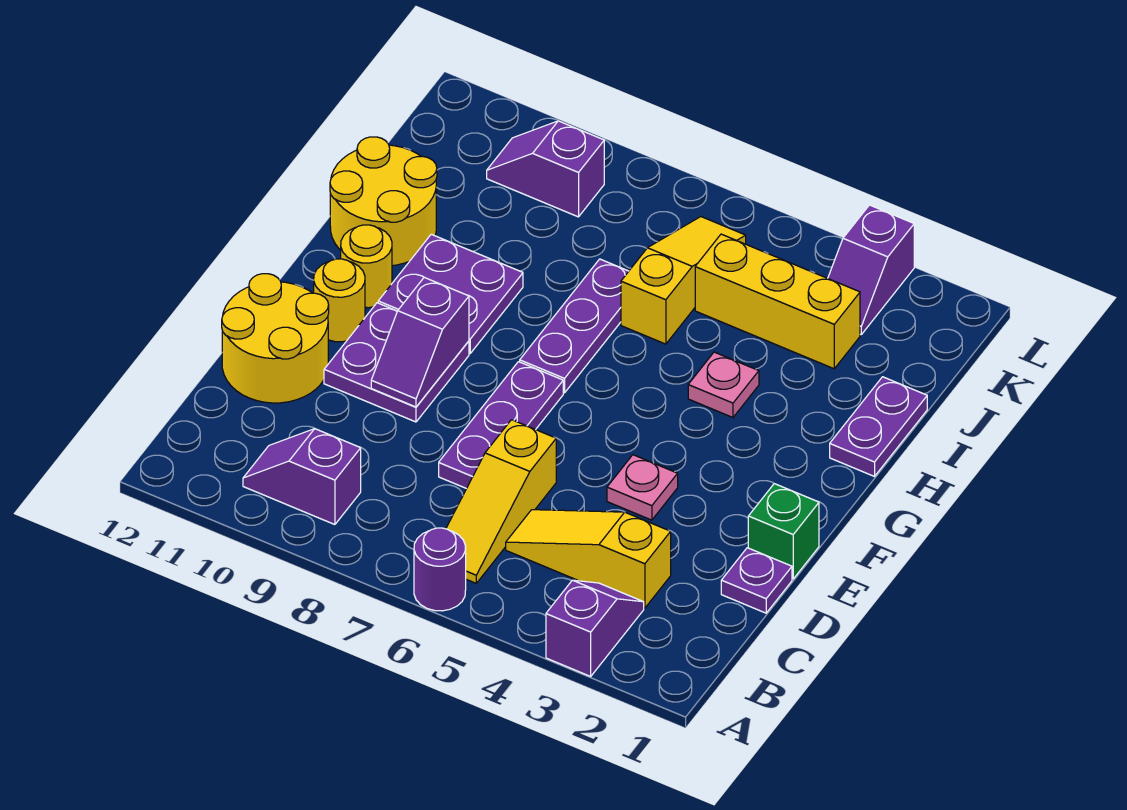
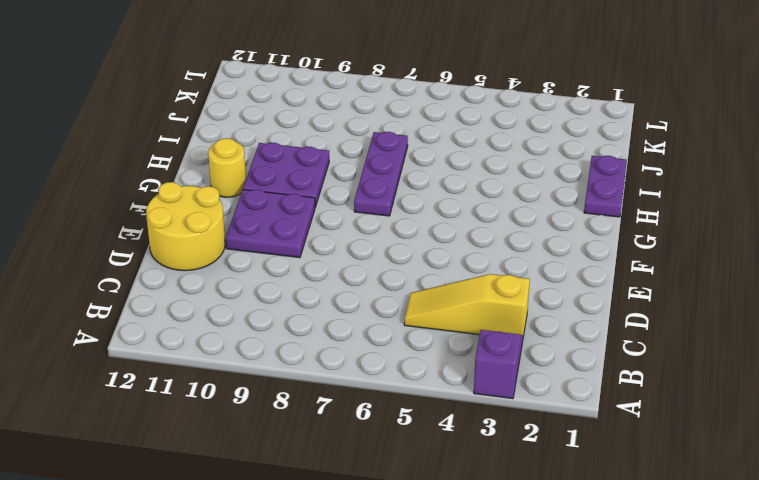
none -> purple round brick A6 level 1
none -> yellow slope B6:D6 level 1 top D
none -> purple slope B9:B10 level 1 top 9

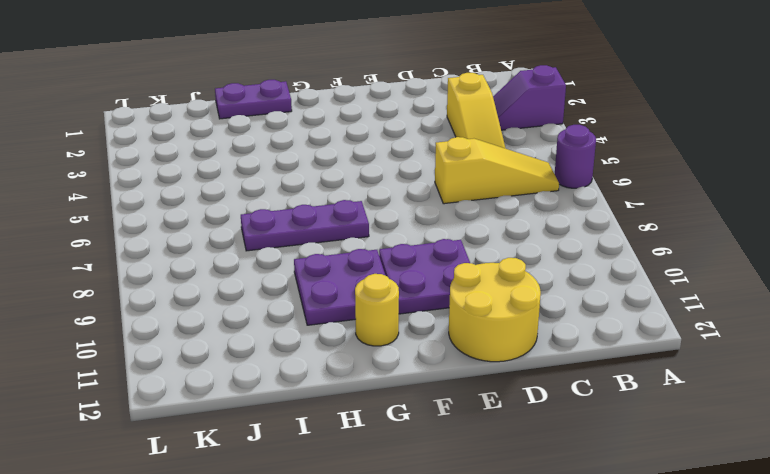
none -> purple slope B9:B10 level 1 top 9
none -> purple plate D1 level 1
none -> purple plate D7:F7 level 1

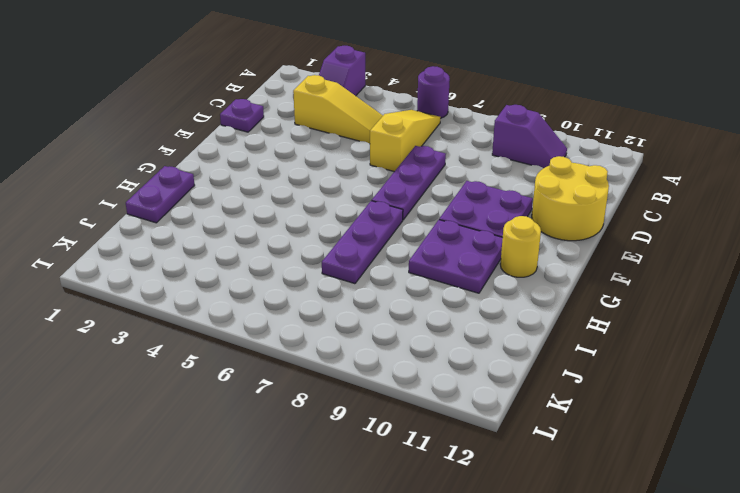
none -> green brick E1 level 1
none -> pink plate E4 level 1
none -> yellow round brick F11 level 1

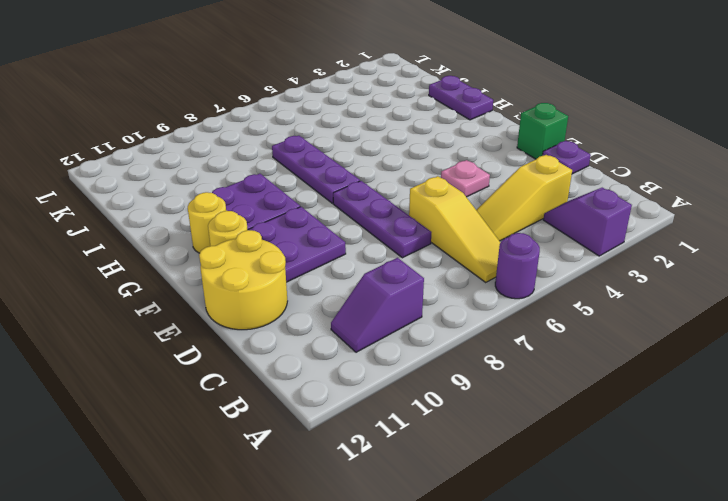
none -> pink plate H4 level 1
none -> yellow round brick H11:I12 level 1
none -> yellow slope I6:K6 level 1 top I

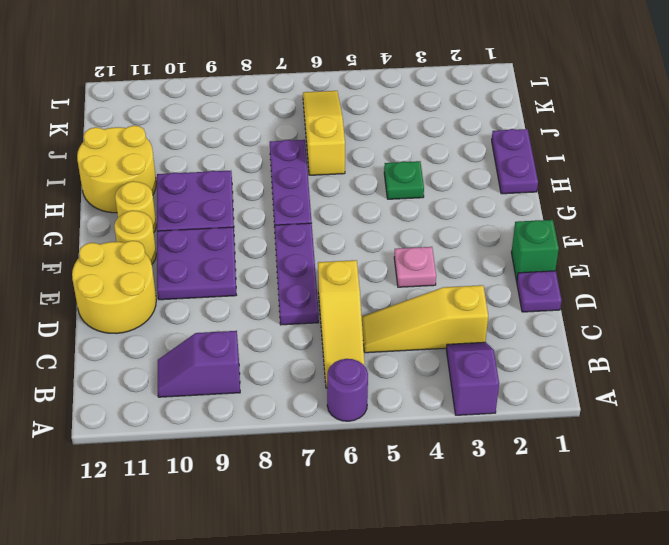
green plate H4 level 1 -> pink plate H4 level 1
none -> yellow brick J3:J5 level 1
none -> purple slope K3:L3 level 1 top L
none -> purple slope K9:K10 level 1 top 9

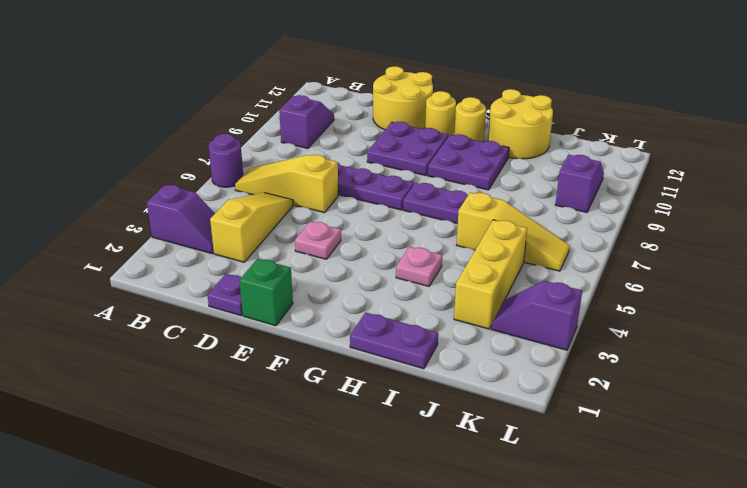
none -> purple slope E9:F9 level 2 top F

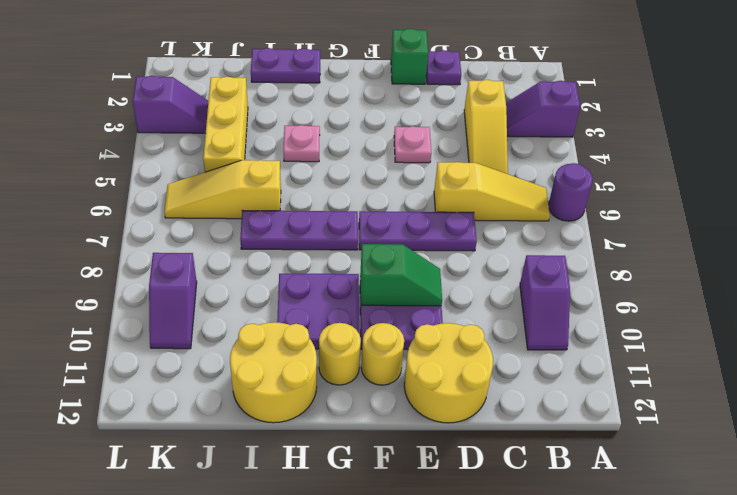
green slope E9:F9 level 2 top F -> purple slope E9:F9 level 2 top F

